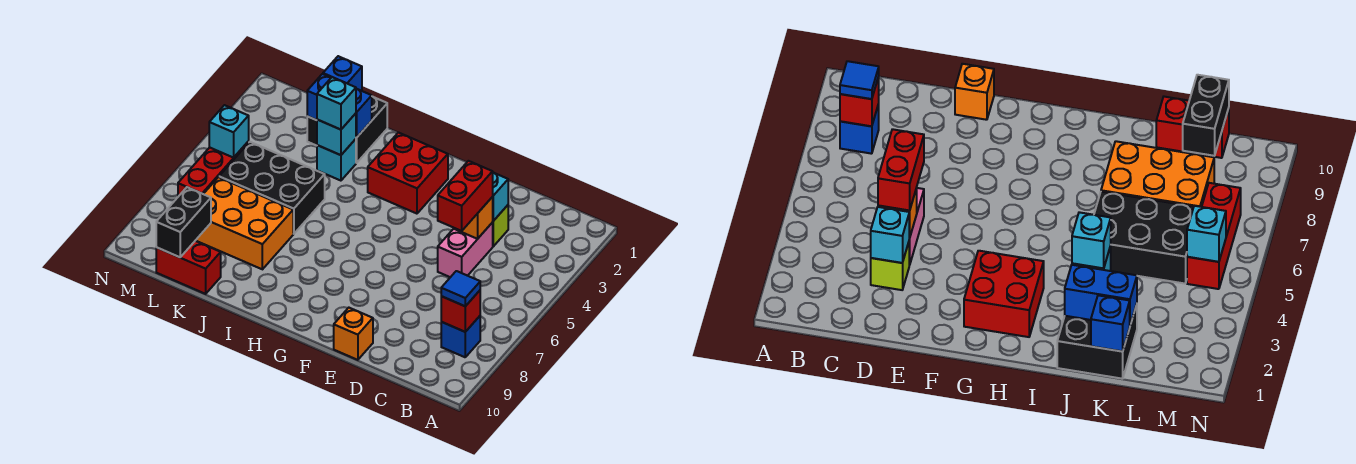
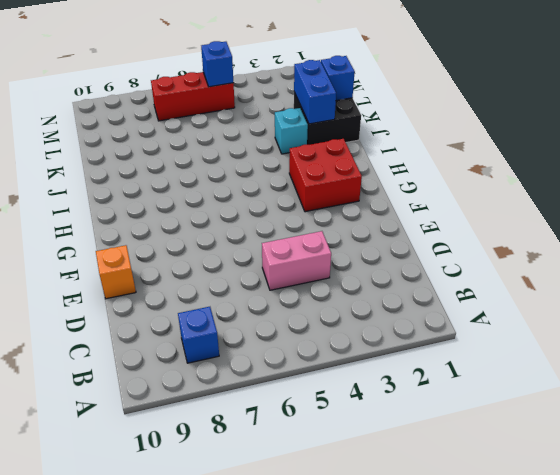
blue brick M5 level 2 -> cyan brick M5 level 2
none -> lime brick D3 level 1
none -> black brick J5:L6 level 1
none -> orange brick J7:L8 level 1

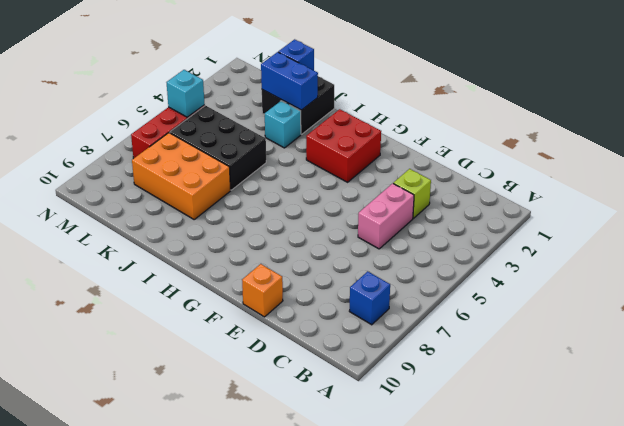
none -> red brick K10:L10 level 1
none -> red brick B8 level 2
none -> cyan brick D3 level 2

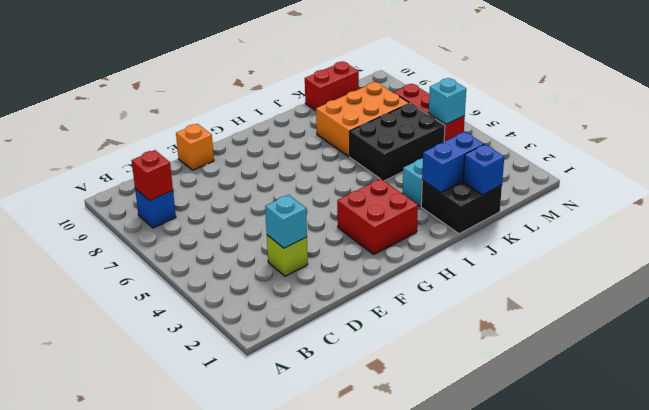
none -> pink brick D4:D5 level 1
none -> orange brick D4 level 2
none -> cyan brick J3 level 2

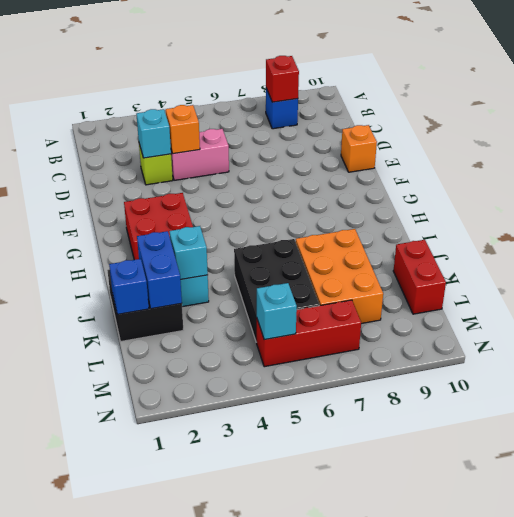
none -> black brick L9:L10 level 2
none -> blue tile B8 level 3
none -> red brick D4:D5 level 3

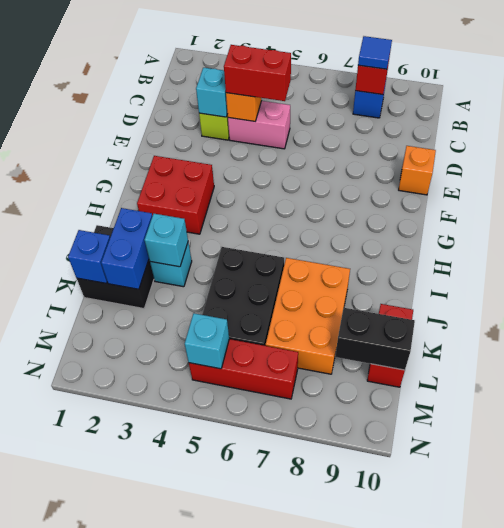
none -> cyan brick J3 level 3

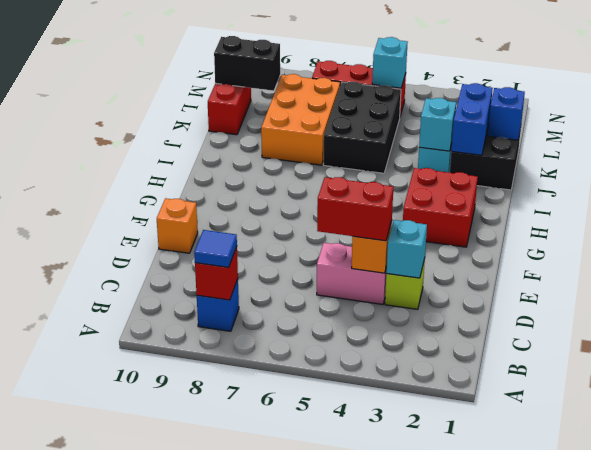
none -> cyan brick J3 level 3

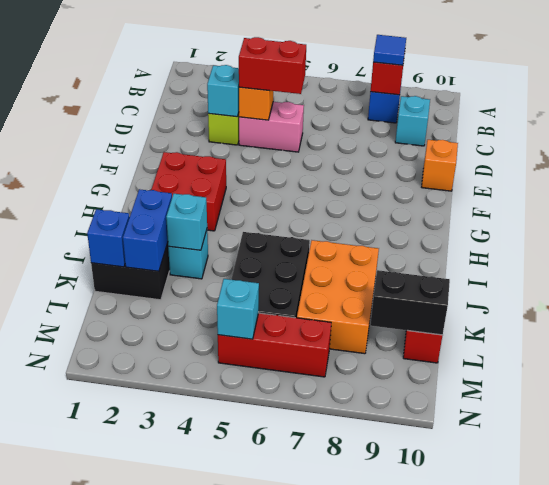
cyan brick C9 level 1 -> cyan brick J3 level 3

